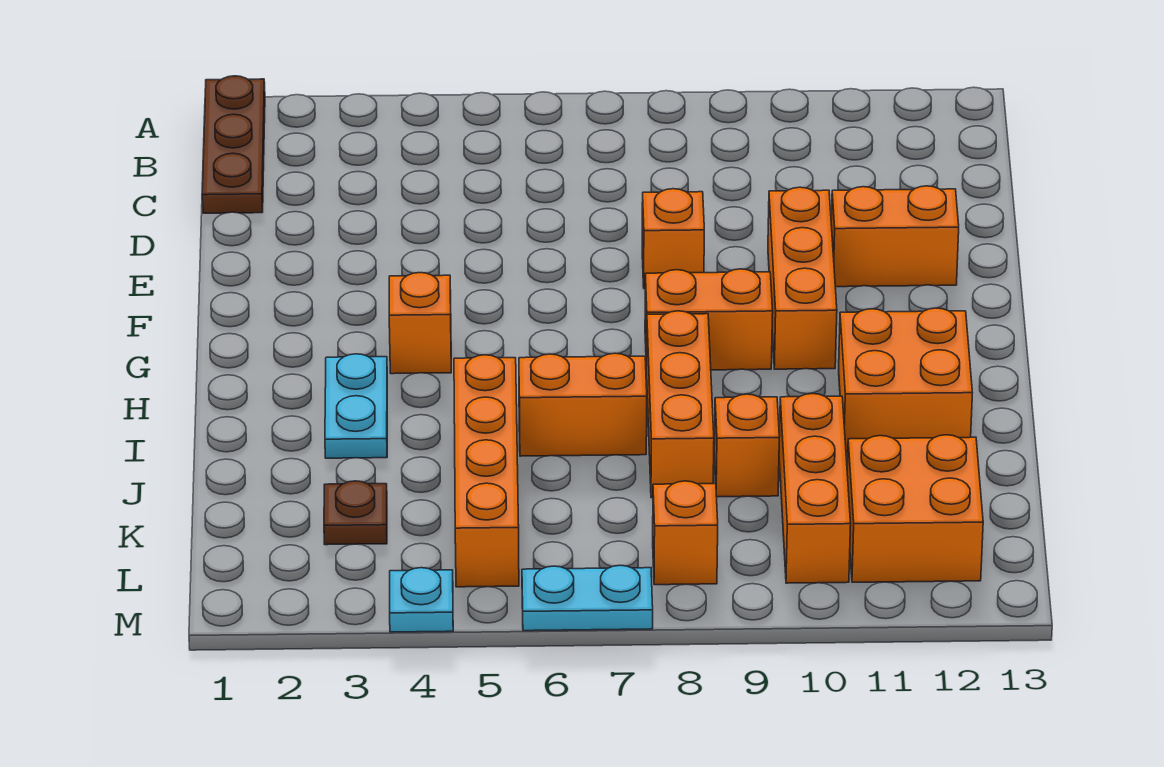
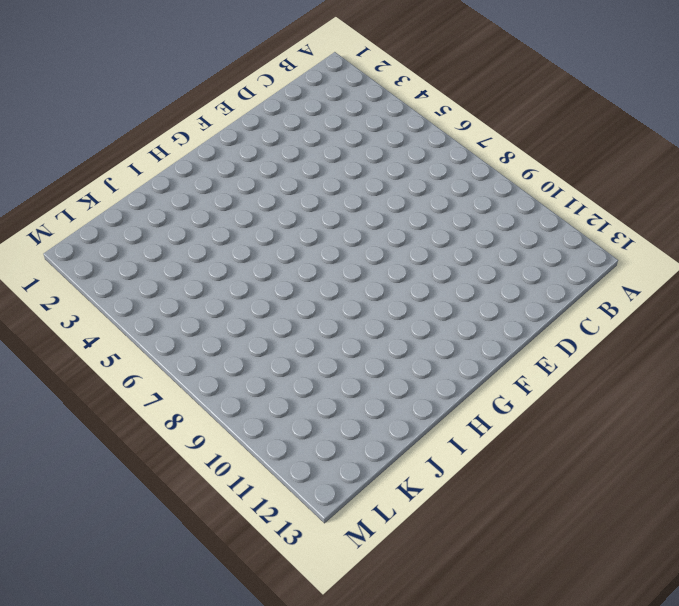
none -> brown plate A1:C1 level 1
none -> orange brick E8 level 1
none -> orange brick E10:G10 level 1

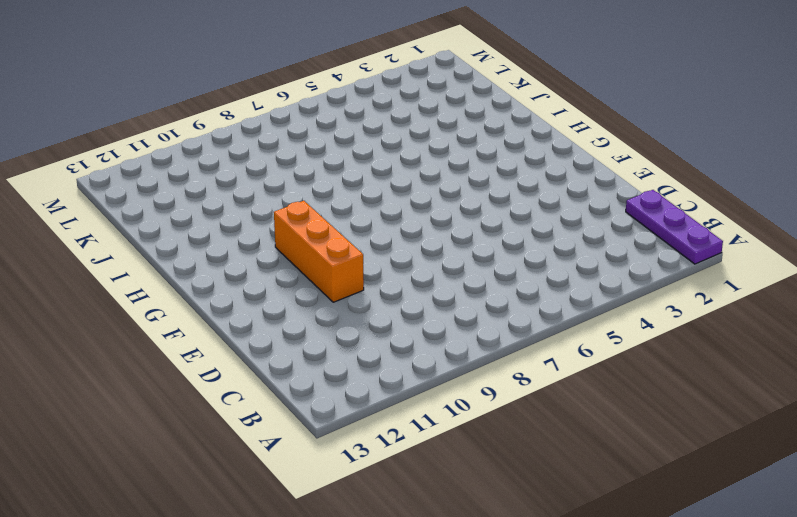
purple plate A1:C1 level 1 -> brown plate A1:C1 level 1
none -> orange brick E8 level 1
none -> orange brick E11:E12 level 1
none -> orange brick G4 level 1

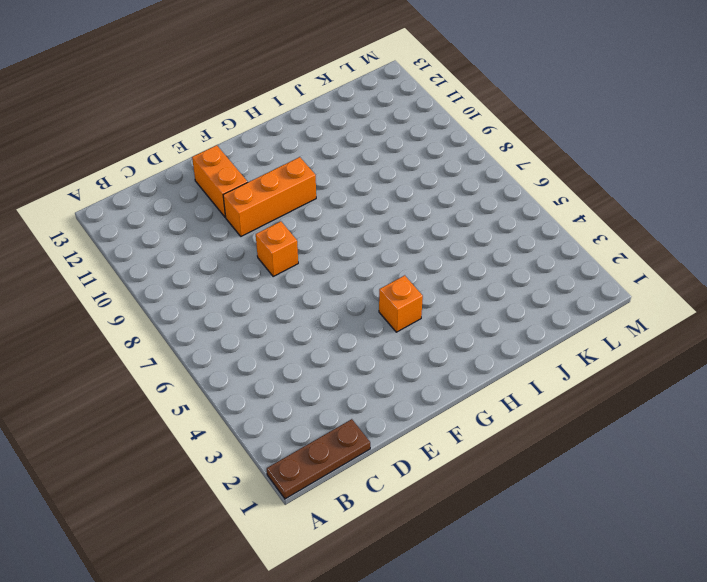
none -> orange brick G8:G9 level 1
none -> cyan plate H3:I3 level 1
none -> orange brick H8:J8 level 1

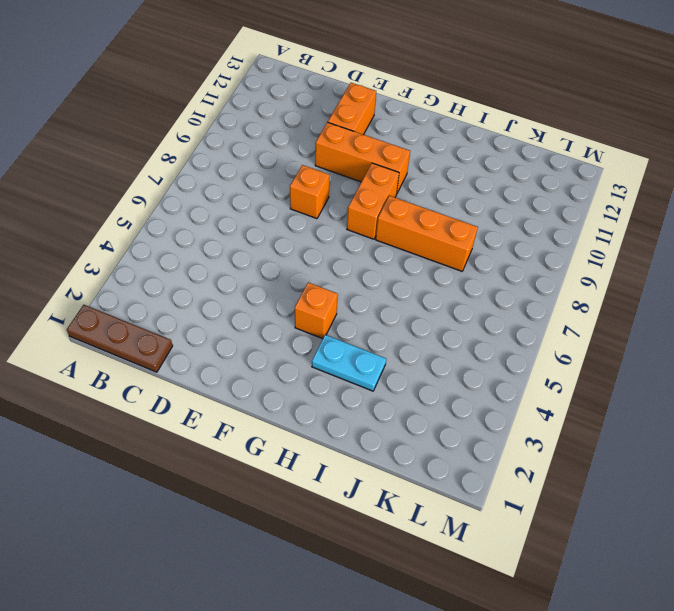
none -> orange brick H11:I12 level 1
none -> orange brick I5:L5 level 1
none -> orange brick I6:I7 level 1

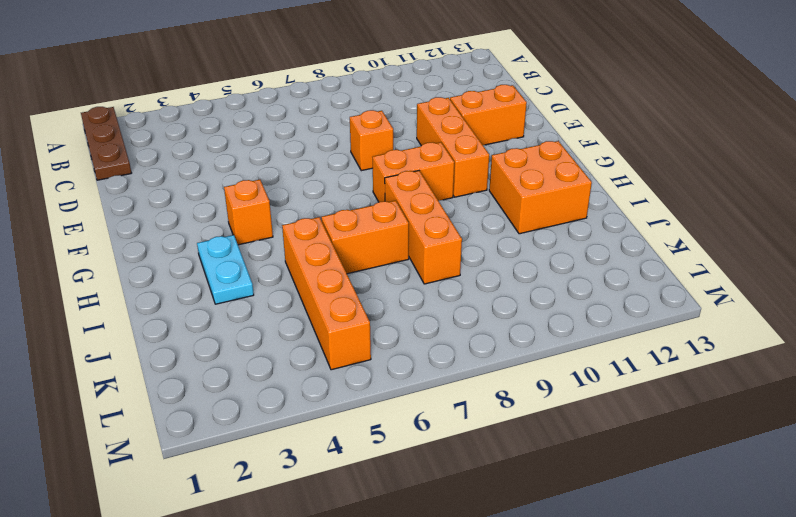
none -> orange brick J9 level 1
none -> orange brick J10:L10 level 1
none -> brown plate K3 level 1

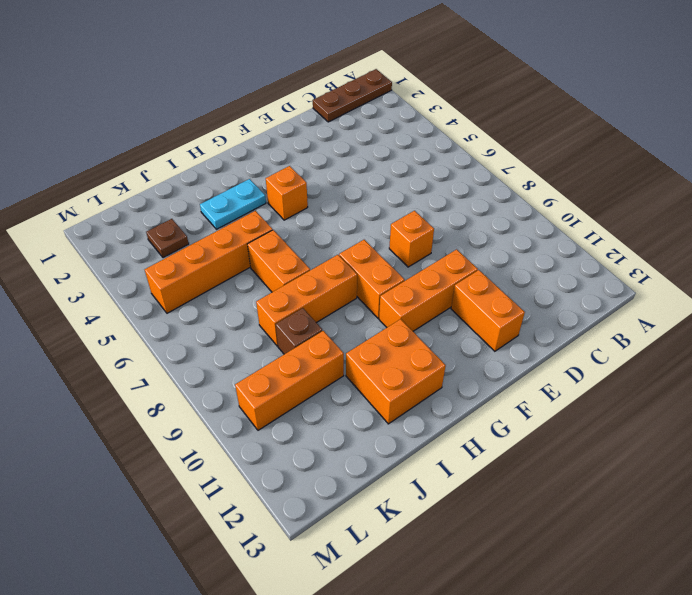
brown brick J9 level 1 -> orange brick J9 level 1
none -> orange brick K11:L12 level 1
none -> orange brick L8 level 1
none -> cyan plate M4 level 1

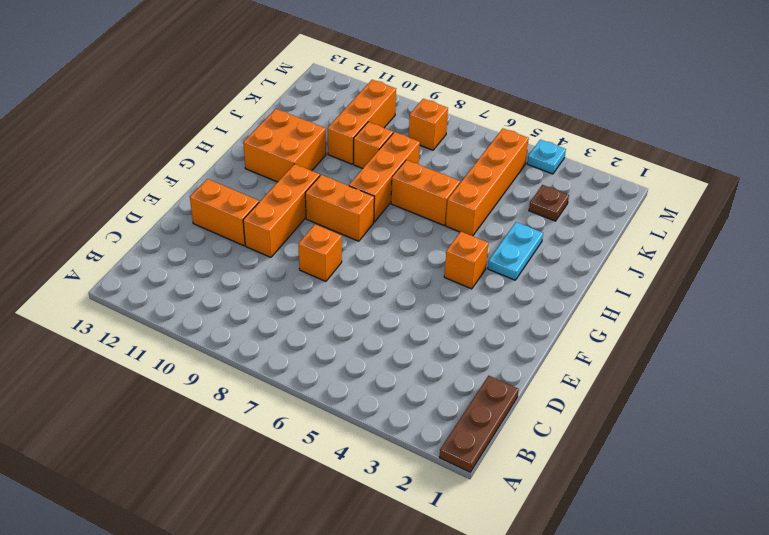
none -> orange brick K11:L12 level 1
none -> cyan plate M6:M7 level 1

